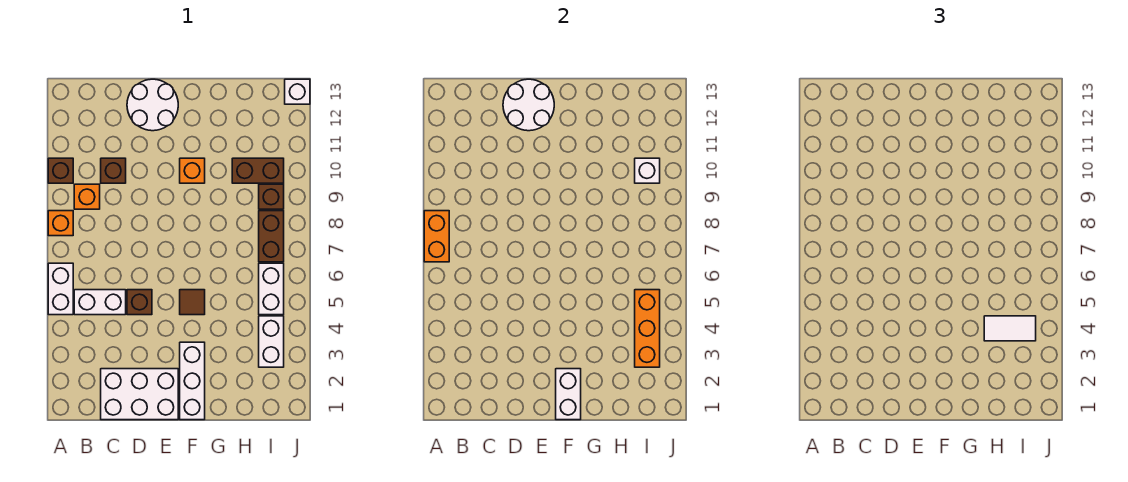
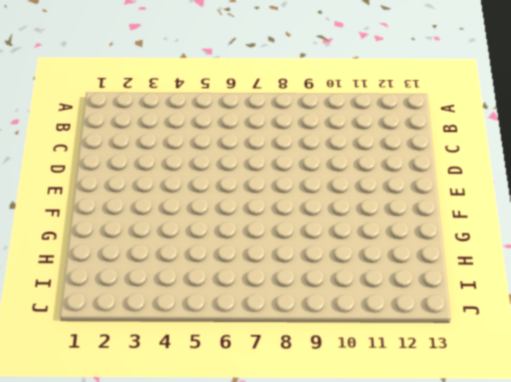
none -> white brick A5:A6 level 1
none -> orange brick A8 level 1
none -> brown brick A10 level 1

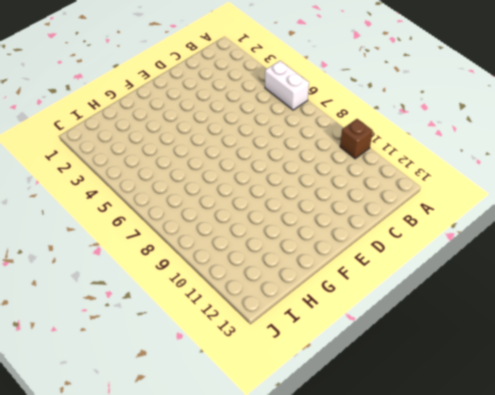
none -> orange brick A8 level 1
none -> white brick B5:C5 level 1
none -> orange brick B9 level 1

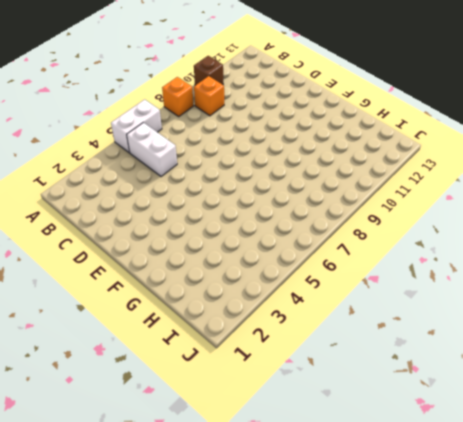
none -> white brick C1:E2 level 1
none -> brown brick C10 level 1
none -> brown brick D5 level 1

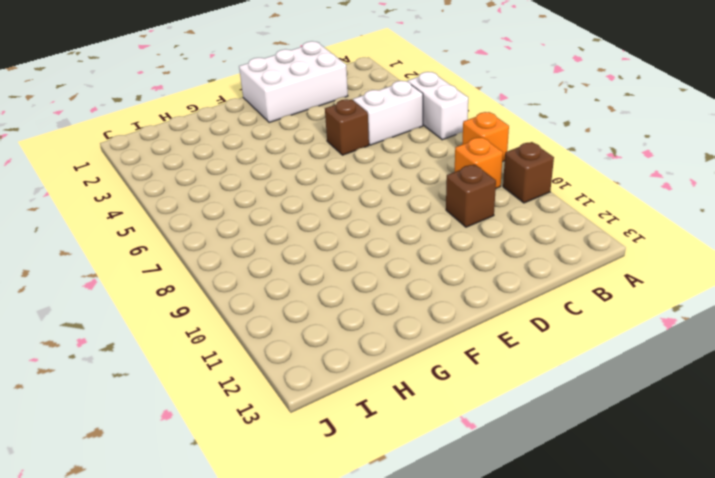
none -> white round brick D12:E13 level 1
none -> white brick F1:F3 level 1
none -> brown tile F5 level 1

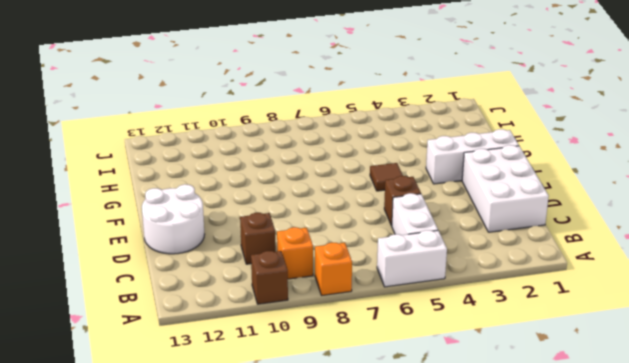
none -> orange brick F10 level 1
none -> brown brick H10:I10 level 1
none -> white brick I3:I4 level 1

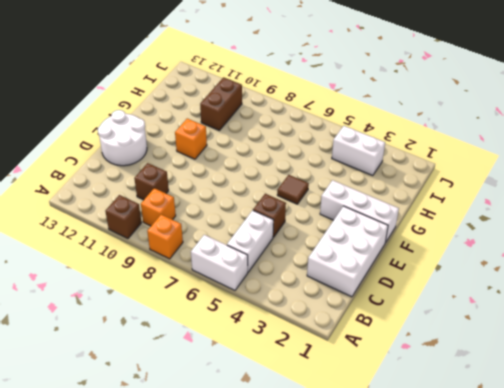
none -> white brick I5:I6 level 1
none -> brown brick I7:I8 level 1
none -> brown brick I9 level 1

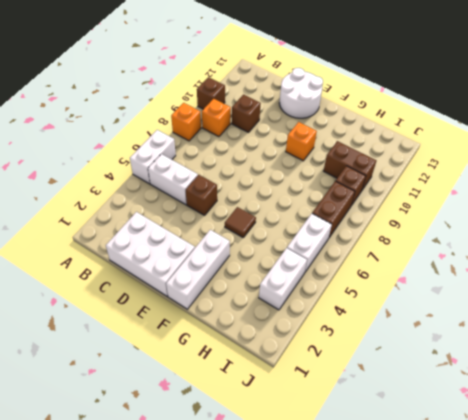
none -> white brick J13 level 1
none -> orange brick A7:A8 level 2
none -> white round brick D12:E13 level 2

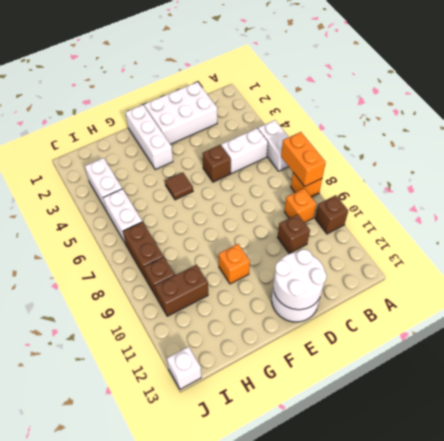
none -> white brick F1:F2 level 2
none -> orange brick I3:I5 level 2
none -> white brick I10 level 2

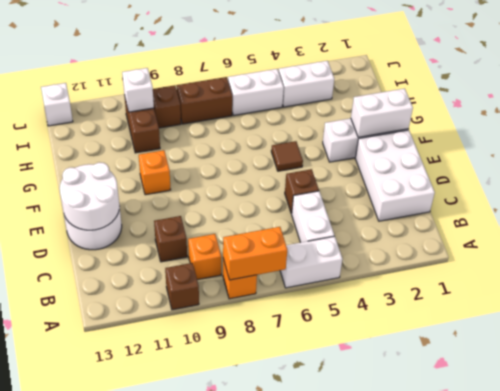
none -> orange brick I3:I5 level 2
none -> white tile H4:I4 level 3

